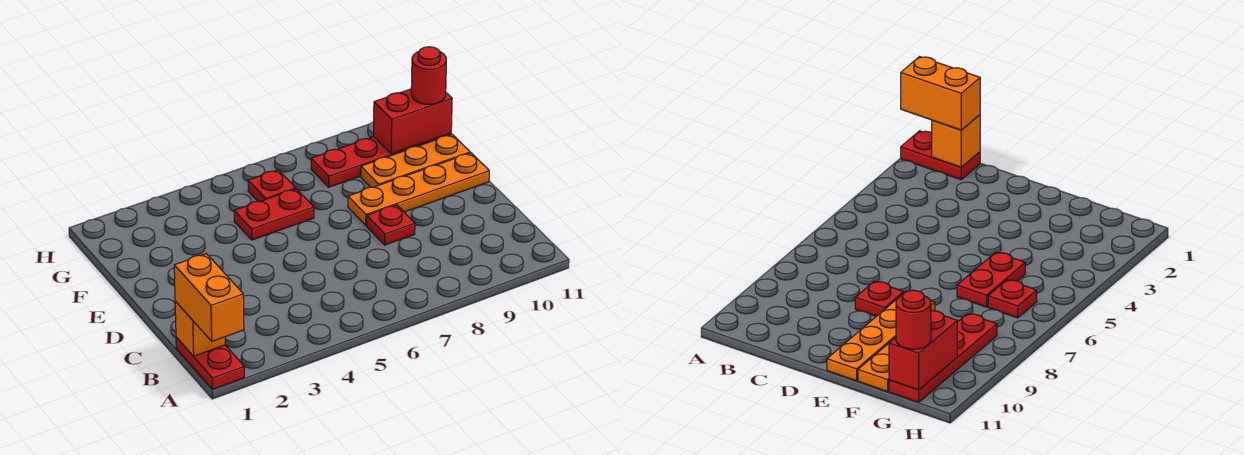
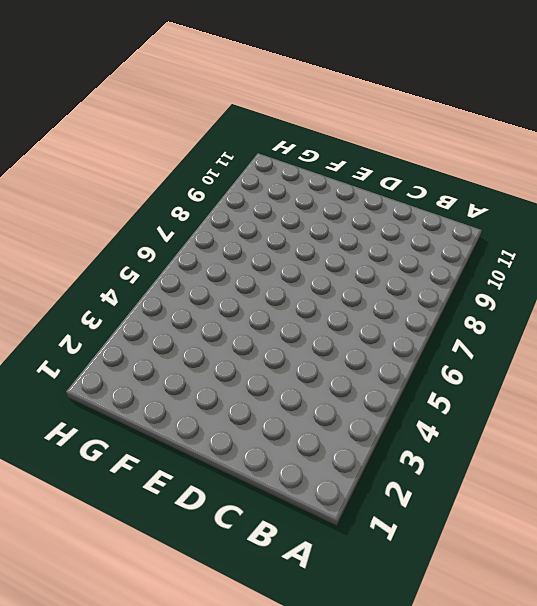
none -> red plate A1:B1 level 1
none -> red plate D8 level 1

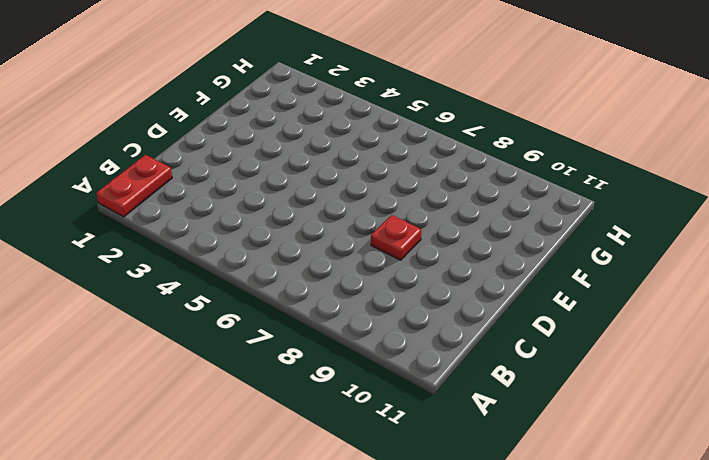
none -> orange plate E8:E11 level 1
none -> red plate F5:F6 level 1

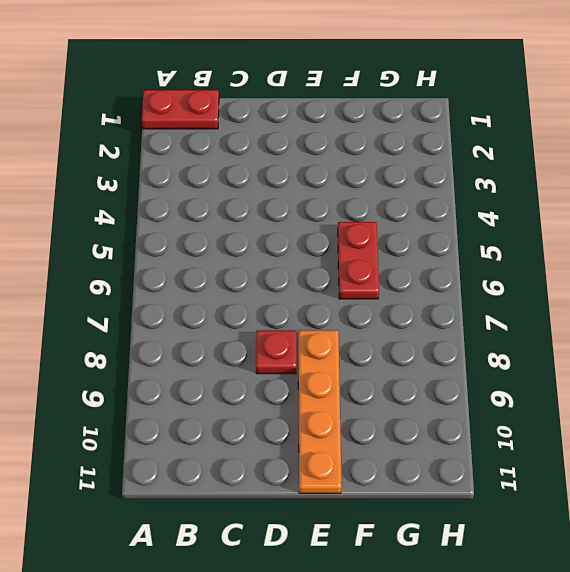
none -> orange plate F9:F11 level 1
none -> red plate G6 level 1

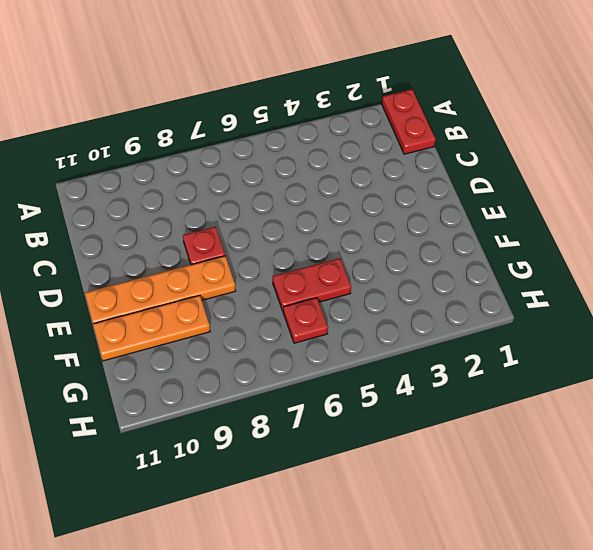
none -> red plate G8:G11 level 1
none -> orange brick B1 level 2

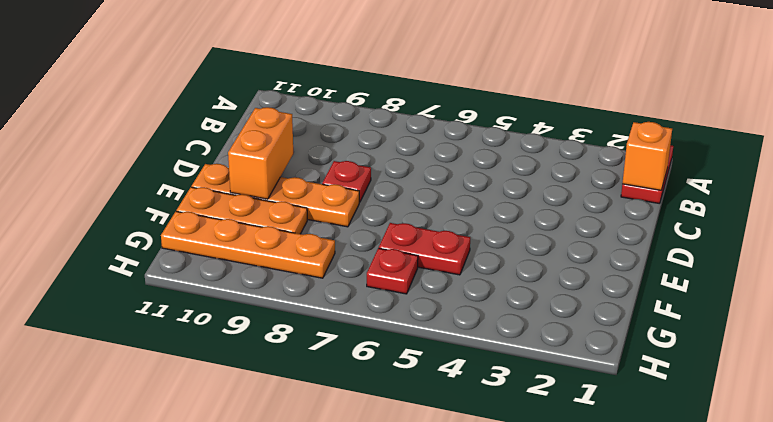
orange brick D10:E10 level 2 -> orange brick A1:B1 level 3
orange plate G8:G11 level 1 -> red plate G8:G11 level 1
none -> red brick G10:G11 level 2
none -> red round brick G11 level 3

